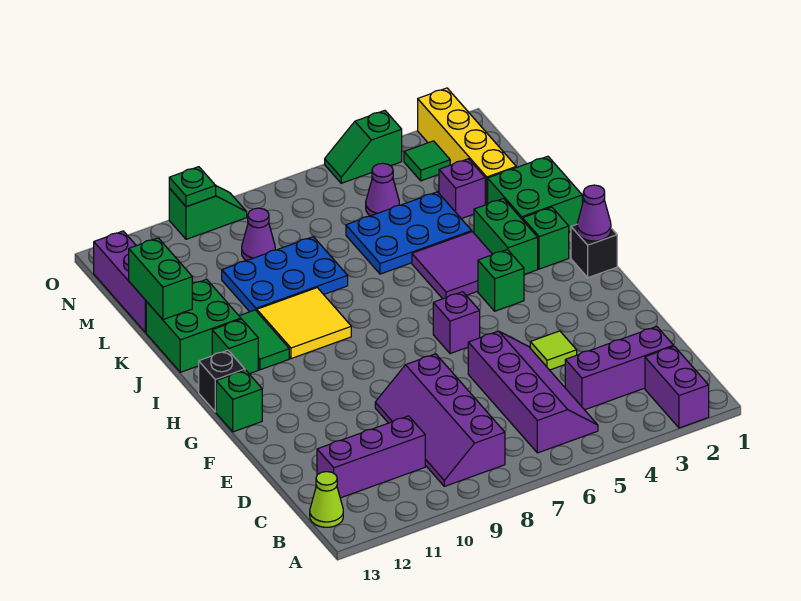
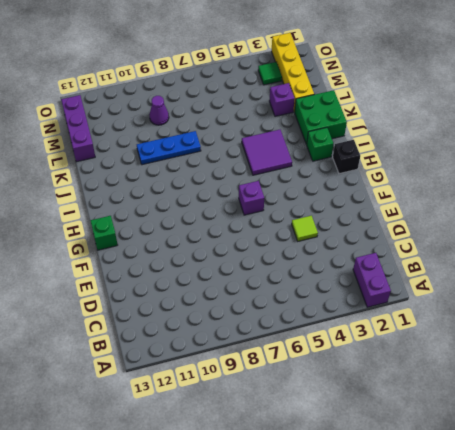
blue plate K8:K10 level 1 -> blue plate K8:L10 level 1
none -> purple slope B5:E6 level 1 top 6
none -> purple slope B8:E9 level 1 top 8
none -> lime cone B13 level 1
none -> purple brick C2:C4 level 1

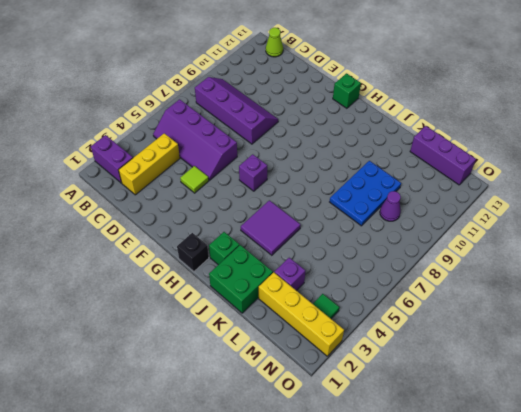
yellow brick C2:C4 level 1 -> purple brick C2:C4 level 1
none -> purple brick C10:C12 level 1
none -> green brick H4 level 1
none -> black brick H13 level 1
none -> green brick I3:J3 level 1

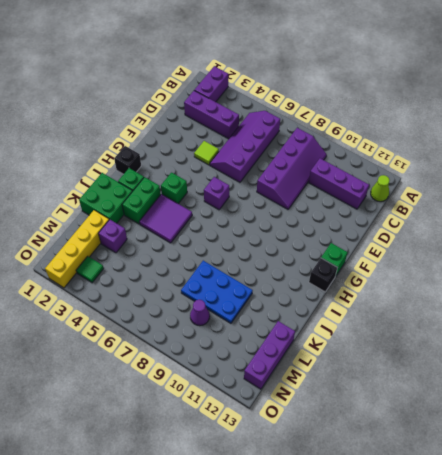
none -> yellow tile I9:J10 level 1
none -> green tile I11:J11 level 1
none -> green brick I12 level 1
none -> green brick J12:K13 level 1

